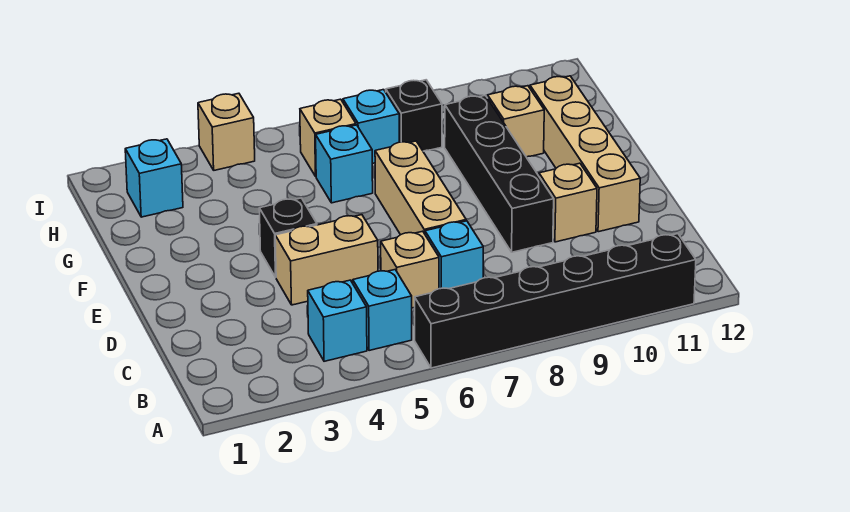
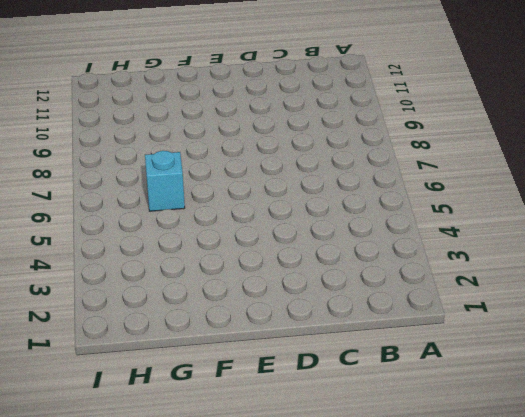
none -> black brick A6:A11 level 1
none -> cyan brick B4 level 1
none -> cyan brick B5 level 1

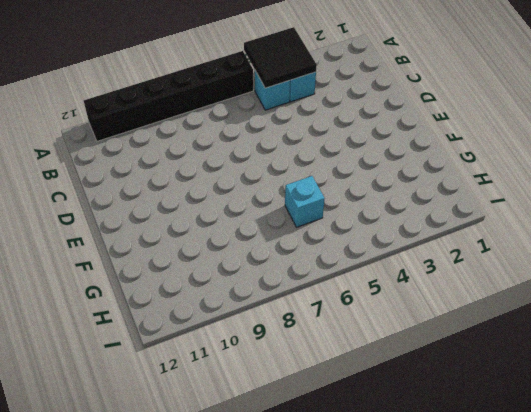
black tile A4:B5 level 2 -> none
none -> tan brick C6 level 1
none -> cyan brick C7 level 1
none -> tan brick D4:D5 level 1

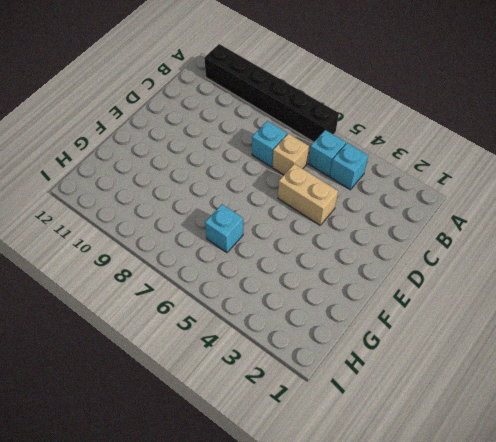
none -> tan brick D7:F7 level 1
none -> black brick D9:G9 level 1
none -> tan brick D10 level 1

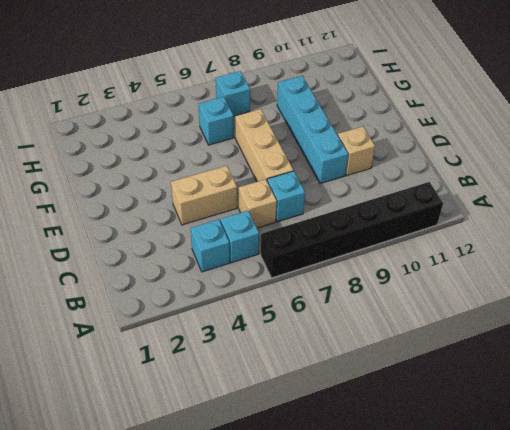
cyan brick D9:G9 level 1 -> black brick D9:G9 level 1
none -> tan brick D11:G11 level 1
none -> black brick E4 level 1
none -> tan brick G10 level 1

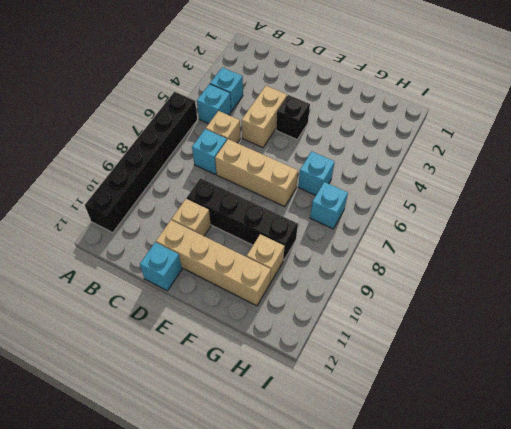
cyan brick D12 level 1 -> cyan brick H2 level 1
none -> tan brick H6 level 1
none -> black brick H8 level 1
none -> tan brick I4 level 1

